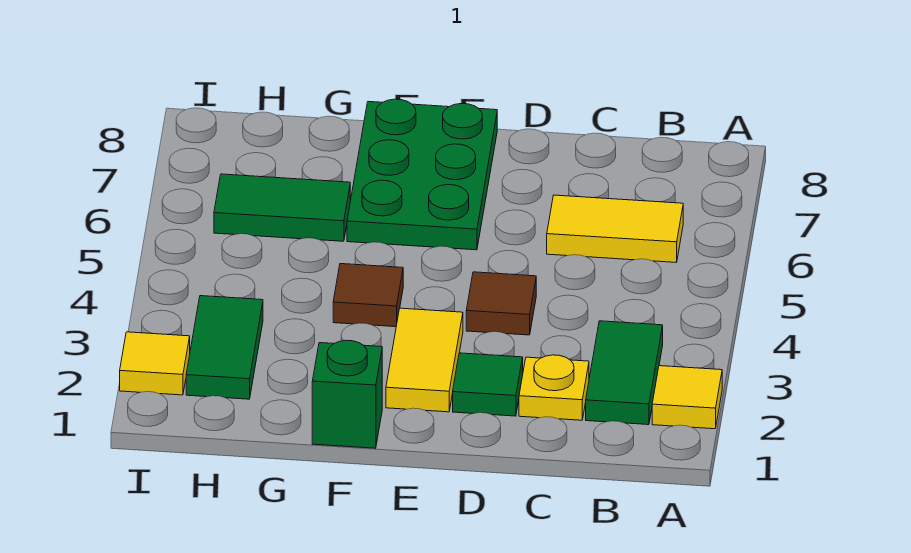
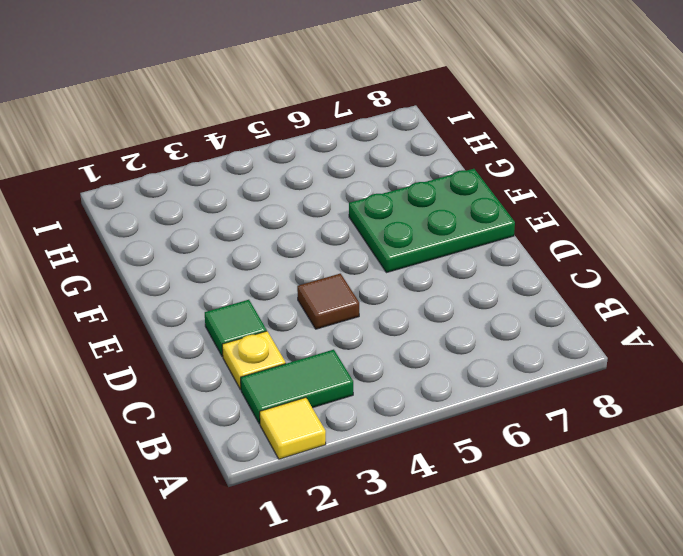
none -> yellow tile B6:C6 level 1
none -> yellow tile E2:E3 level 1
none -> green brick F1 level 1

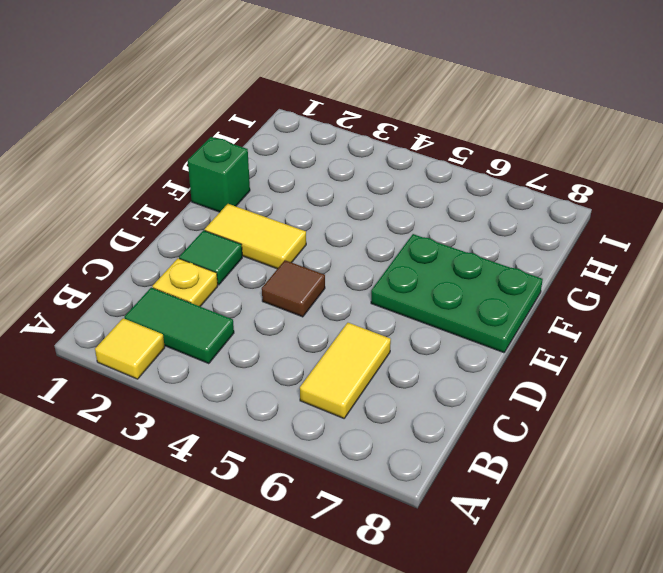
none -> brown tile F4 level 1
none -> green tile G6:H6 level 1
none -> green tile H2:H3 level 1

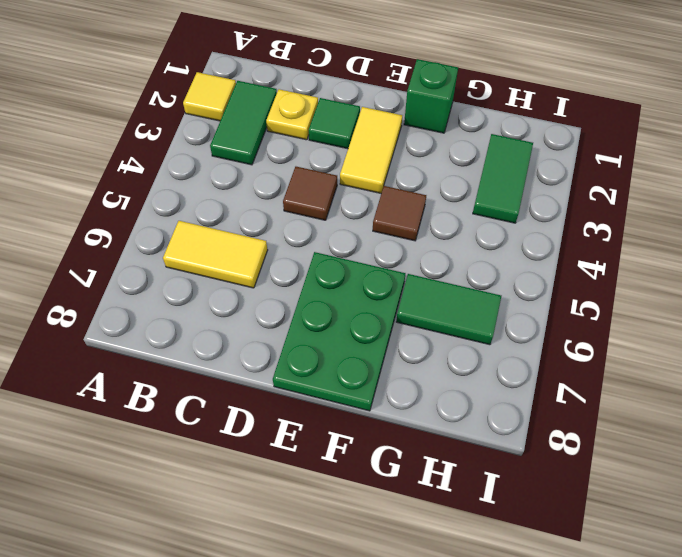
none -> yellow tile I2 level 1

